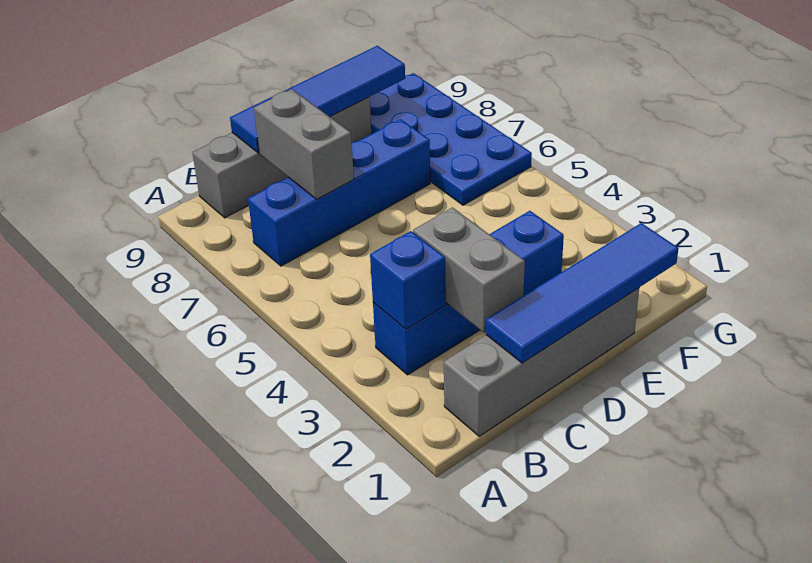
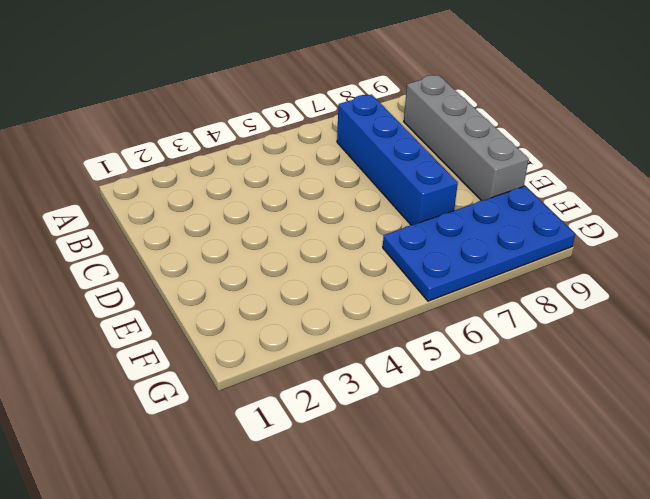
none -> grey brick B1:E1 level 1
none -> blue brick B3:E3 level 1

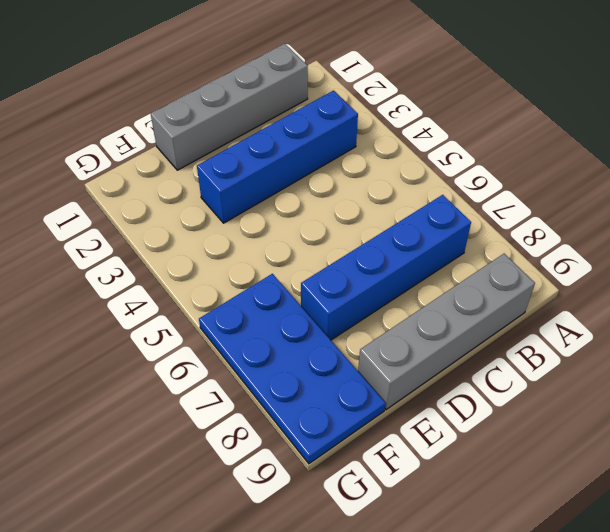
none -> blue brick B3 level 2
none -> blue tile C1:F1 level 2

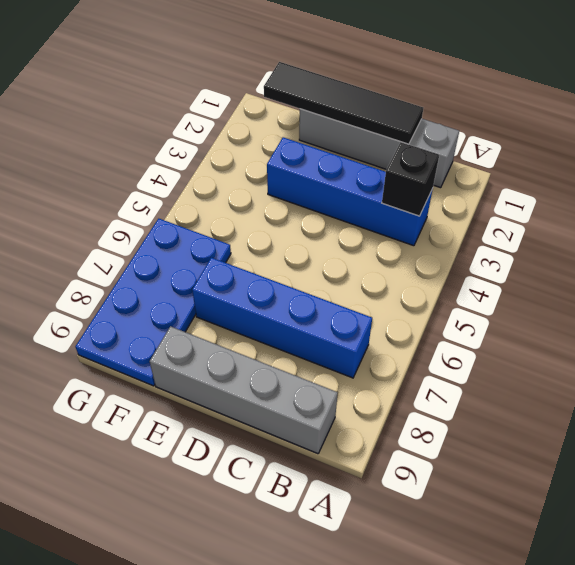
black brick B3 level 2 -> blue brick B3 level 2
black tile C1:F1 level 2 -> blue tile C1:F1 level 2
none -> grey brick C2:C3 level 2
none -> grey brick C7:C8 level 2

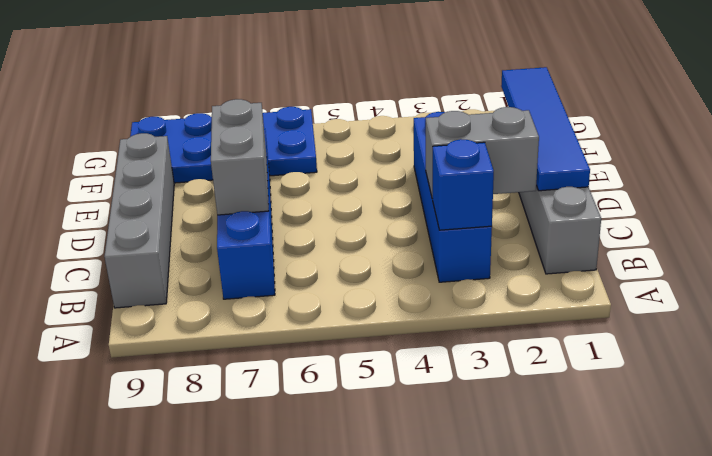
grey brick C7:D7 level 2 -> grey brick C7:C8 level 2
none -> blue tile C9:F9 level 2

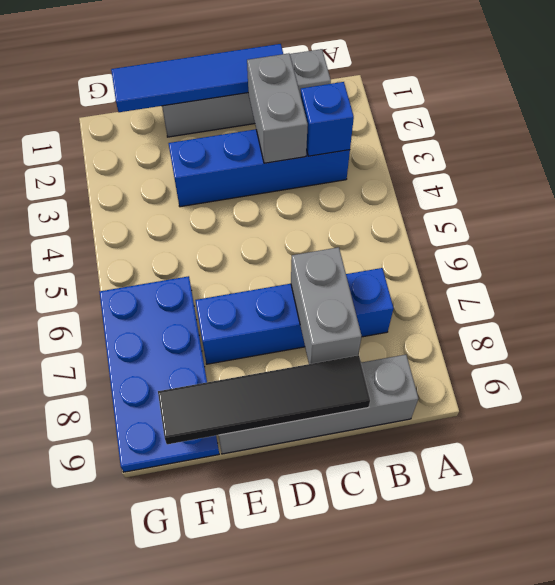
black tile C9:F9 level 2 -> blue tile C9:F9 level 2

